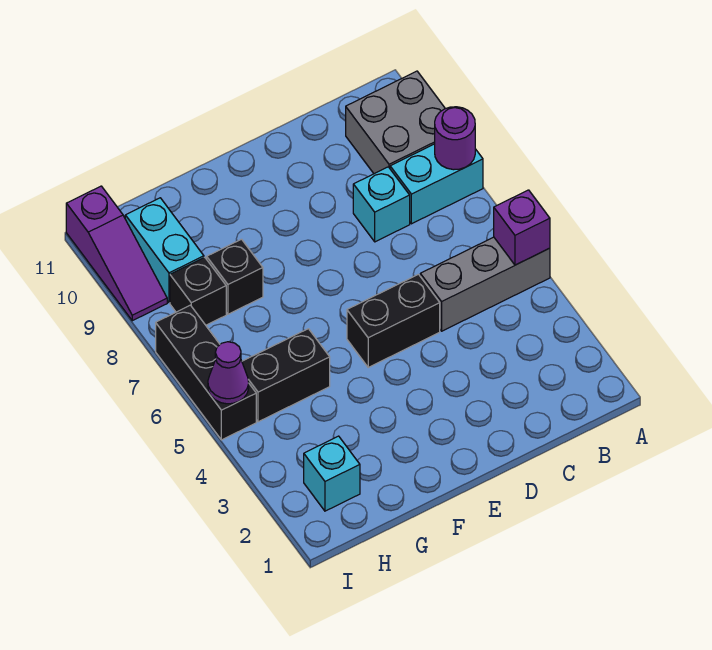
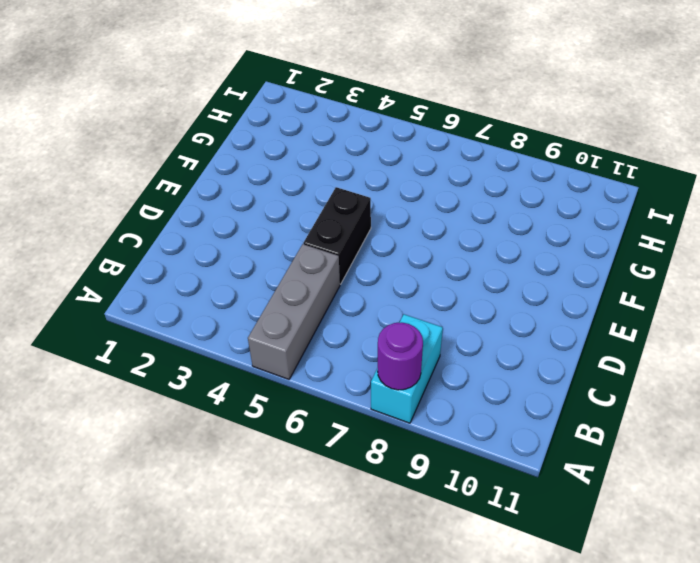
none -> grey brick A9:B10 level 1
none -> cyan brick C8 level 1
none -> black brick G5:H5 level 1

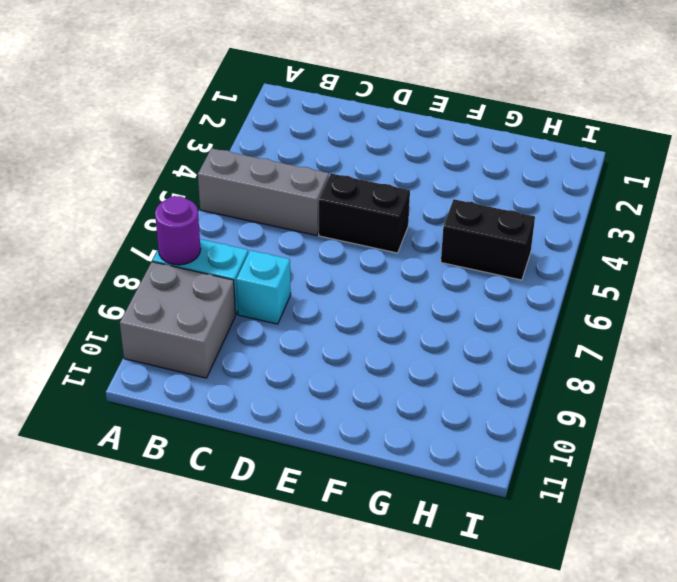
none -> black brick G8 level 1
none -> cyan brick H2 level 1
none -> black brick H8 level 1

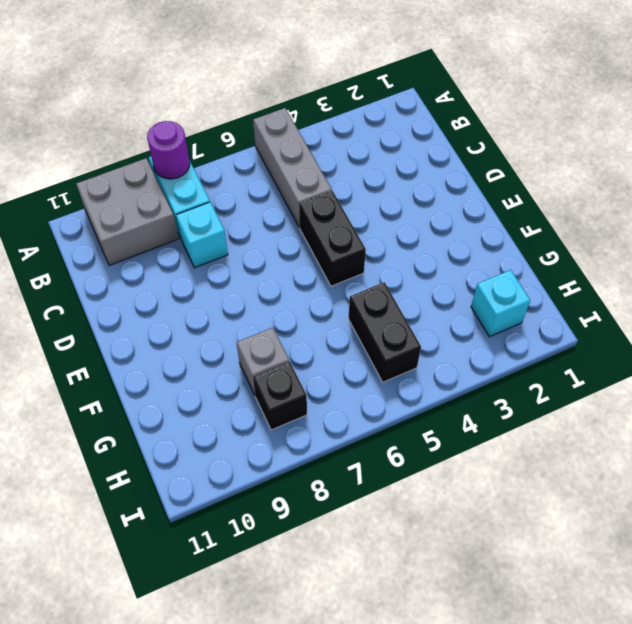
grey brick G8 level 1 -> black brick G8 level 1
none -> cyan brick H9:H10 level 1
none -> black brick I5:I7 level 1
none -> purple slope I9:I11 level 1 top 11

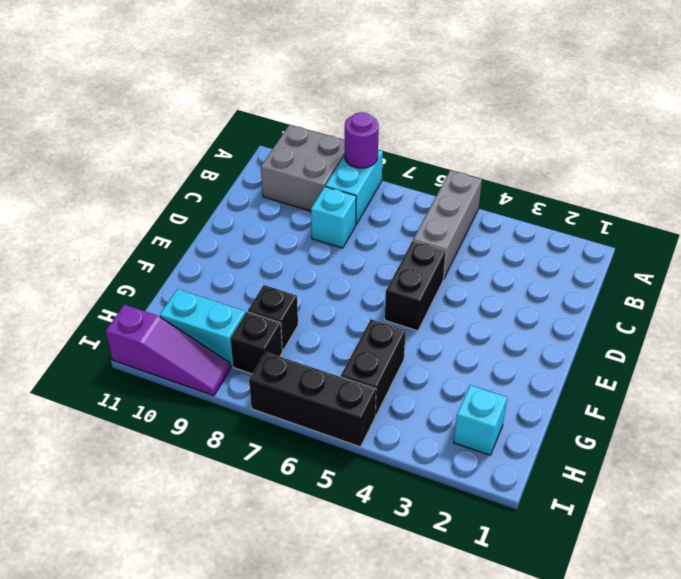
none -> purple brick A5 level 2
none -> purple cone I5 level 2

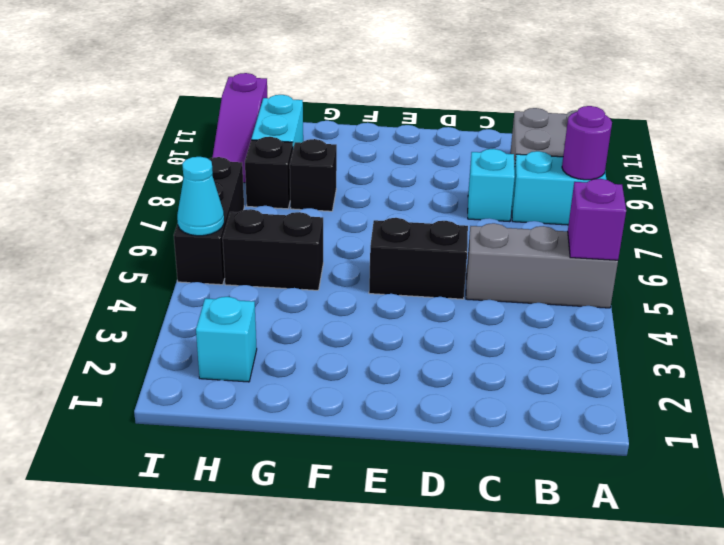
cyan cone I5 level 2 -> purple cone I5 level 2

